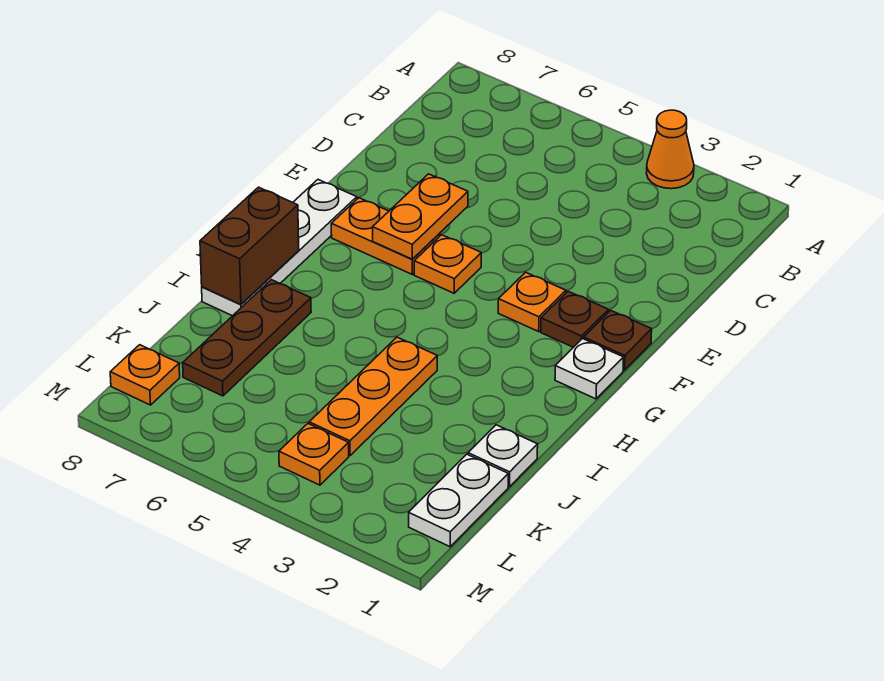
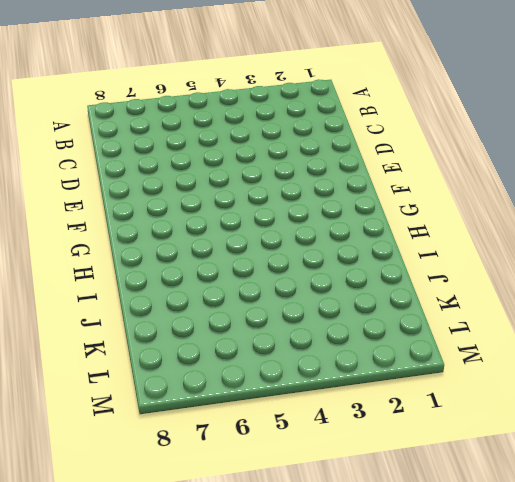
none -> orange cone A3 level 1
none -> brown plate F1 level 1
none -> brown plate F2 level 1

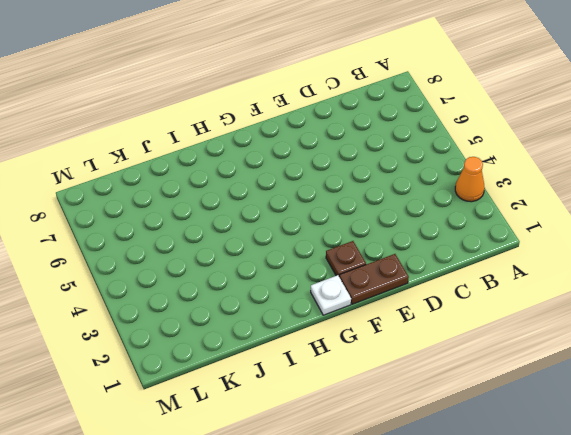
brown plate E1:F1 level 1 -> brown plate F1 level 1
none -> orange plate F3 level 1
none -> orange plate F5 level 1
none -> orange plate F6:F7 level 1

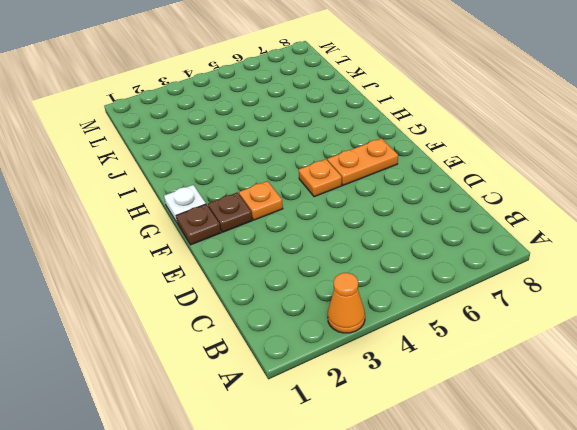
none -> white plate F8:I8 level 1
none -> orange plate I4:K4 level 1
none -> brown plate I7:K7 level 1

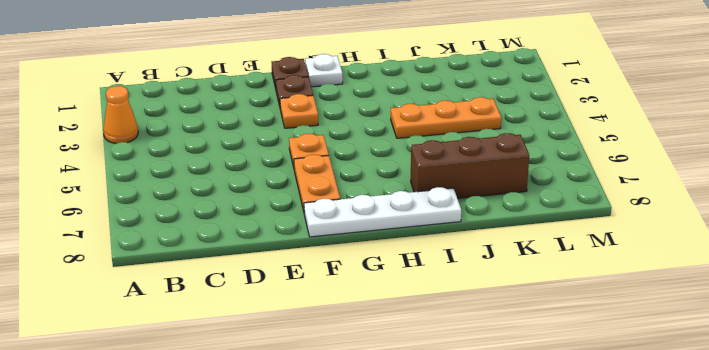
brown brick I7:K7 level 1 -> brown plate I7:K7 level 1
none -> white plate J1 level 1
none -> white plate K1:L1 level 1
none -> orange plate L4 level 1

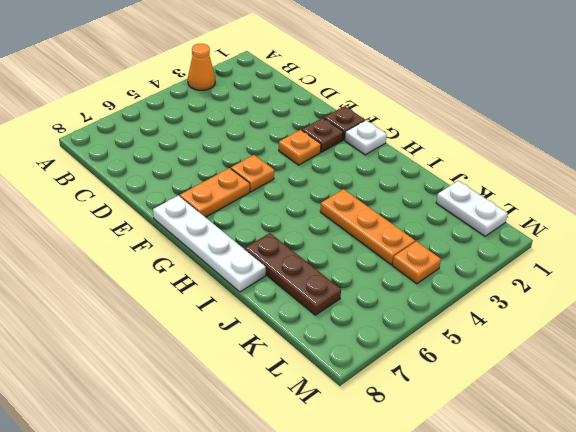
none -> white plate J1 level 1
none -> orange plate L8 level 1
none -> orange plate E6:F6 level 2

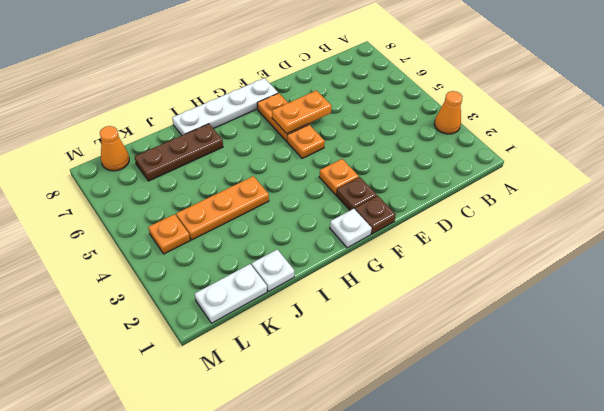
orange cone L8 level 1 -> orange plate L8 level 1
none -> brown brick H8:I8 level 2

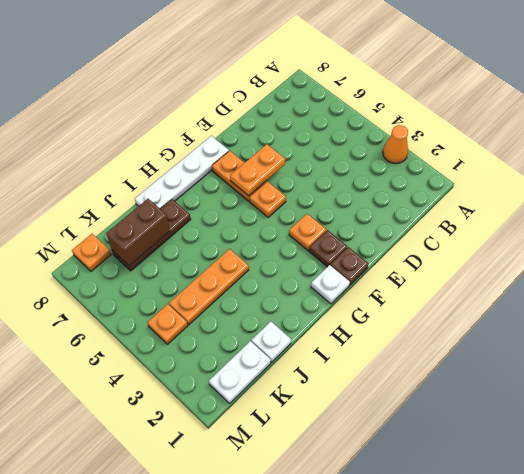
brown brick J7:K7 level 2 -> brown brick H8:I8 level 2

